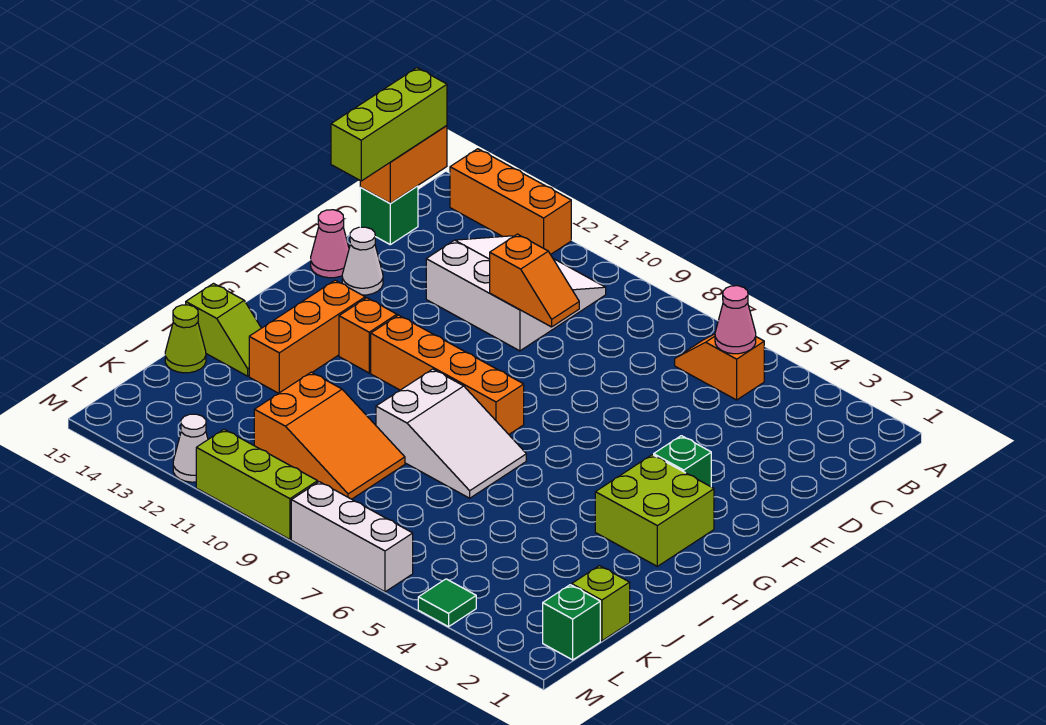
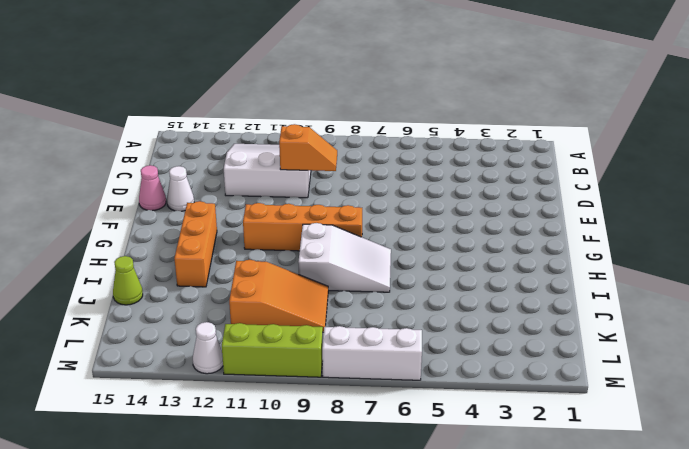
none -> orange brick A12:A14 level 1
none -> orange slope B5:B6 level 1 top 5
none -> green brick C15 level 1

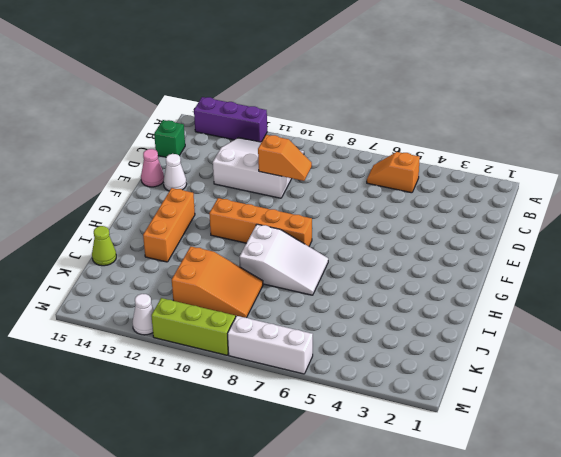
purple brick A12:A14 level 1 -> orange brick A12:A14 level 1
none -> green brick F3 level 1
none -> lime brick G2:H3 level 1
none -> orange brick G12 level 1

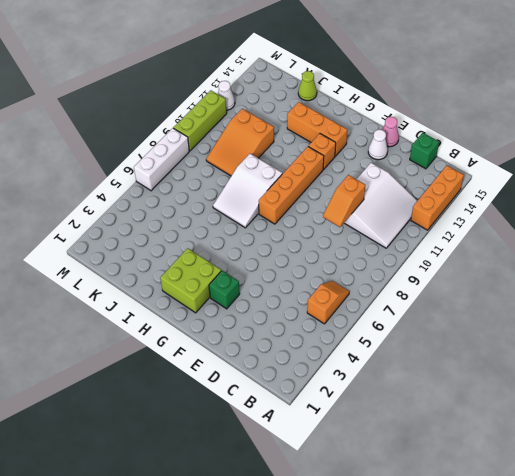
none -> lime slope I14:I15 level 1 top 15
none -> lime brick K1 level 1
none -> green brick L1 level 1

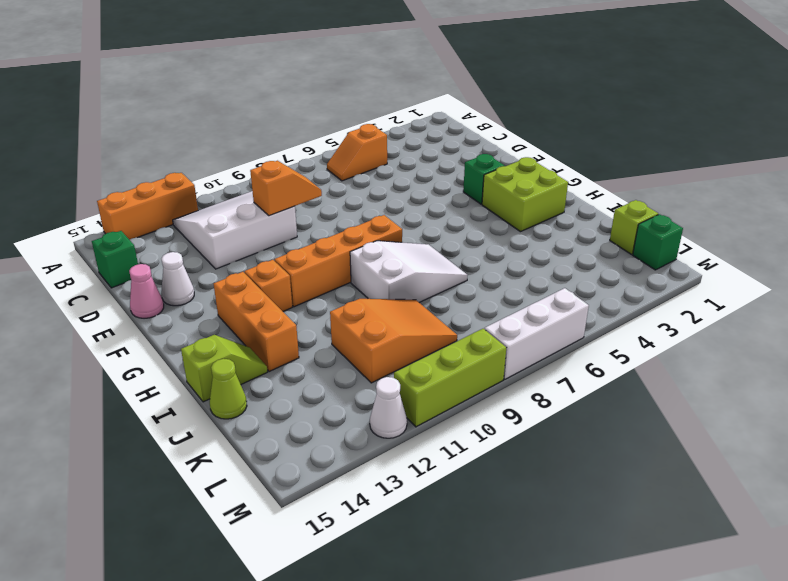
none -> green tile M4 level 1
none -> pink cone B5 level 2
none -> orange brick B15:C15 level 2

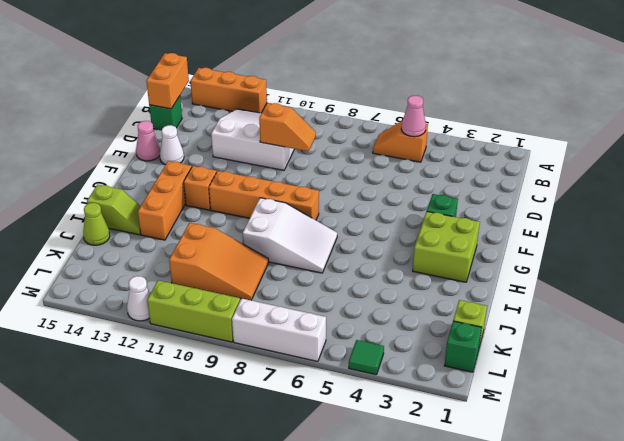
none -> lime brick B15:D15 level 3

